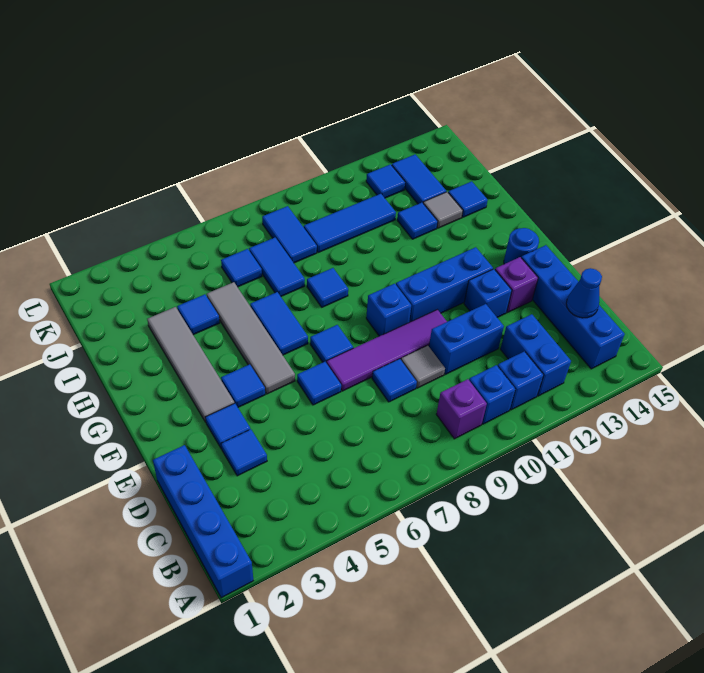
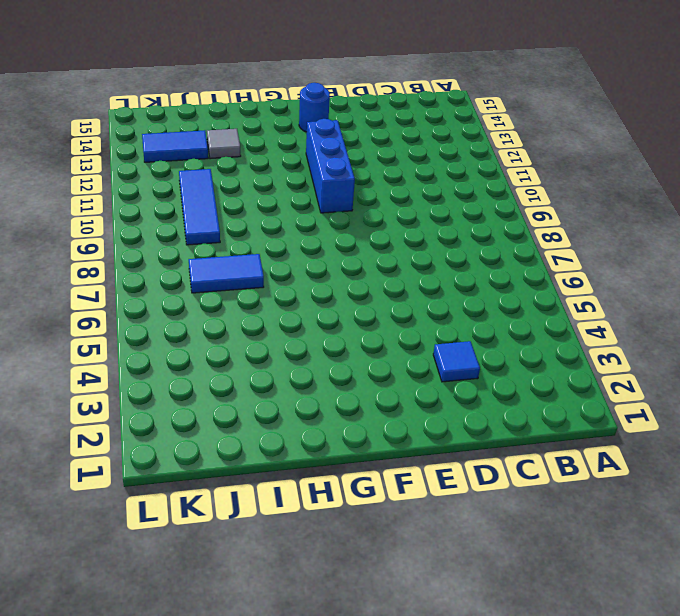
none -> blue brick A1:D1 level 1
none -> purple brick B9 level 1
none -> blue brick B10 level 1
none -> blue brick B11 level 1

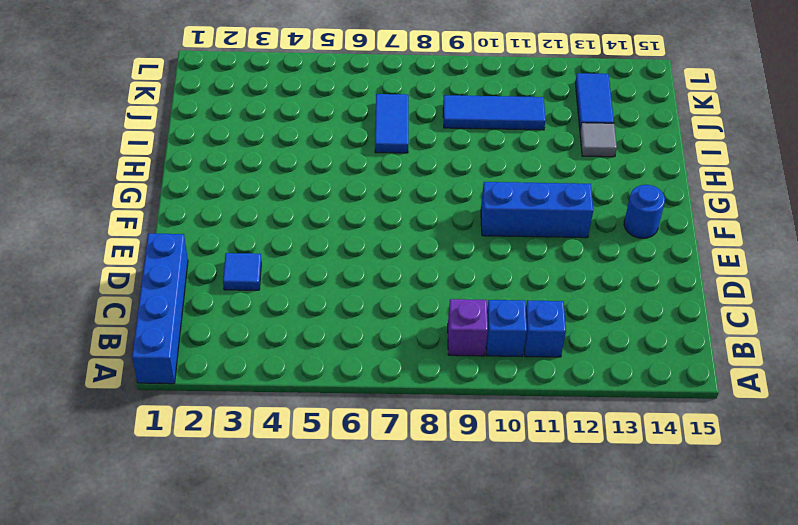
none -> blue brick B12:C12 level 1
none -> blue brick B14:E14 level 1
none -> blue tile D8 level 1
none -> grey tile D9 level 1

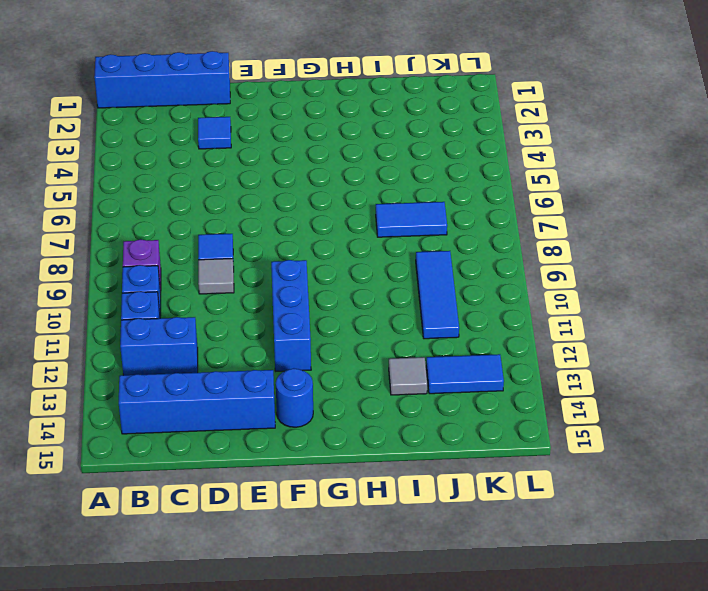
none -> blue brick D10:D11 level 1
none -> blue tile E3 level 1
none -> blue tile E6 level 1
none -> purple tile E7:E10 level 1

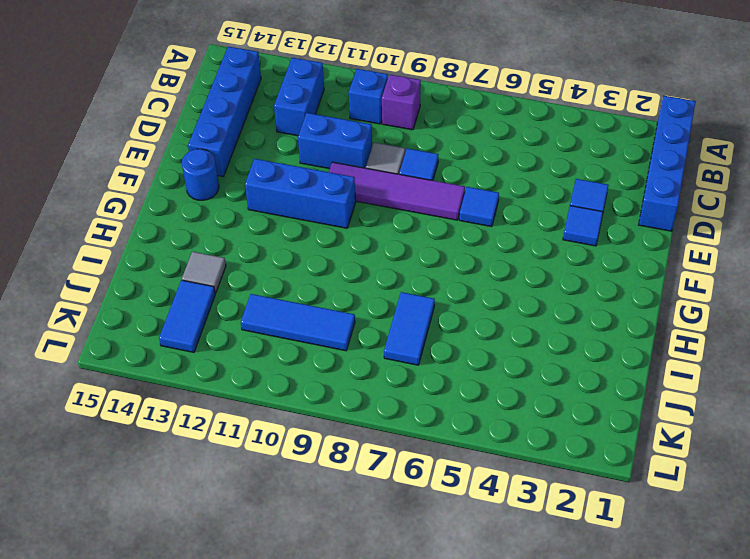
none -> blue brick B11 level 1
none -> blue brick E12 level 1
none -> purple brick E13 level 1
none -> grey tile F3:I3 level 1

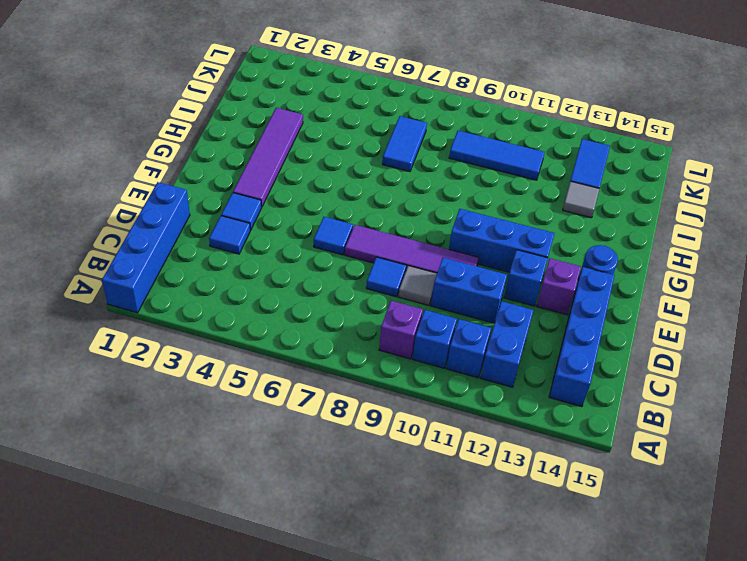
purple tile F3:I3 level 1 -> grey tile F3:I3 level 1
none -> blue tile F4 level 1
none -> grey tile F5:I5 level 1
none -> blue tile F7 level 1
none -> blue brick F9 level 1

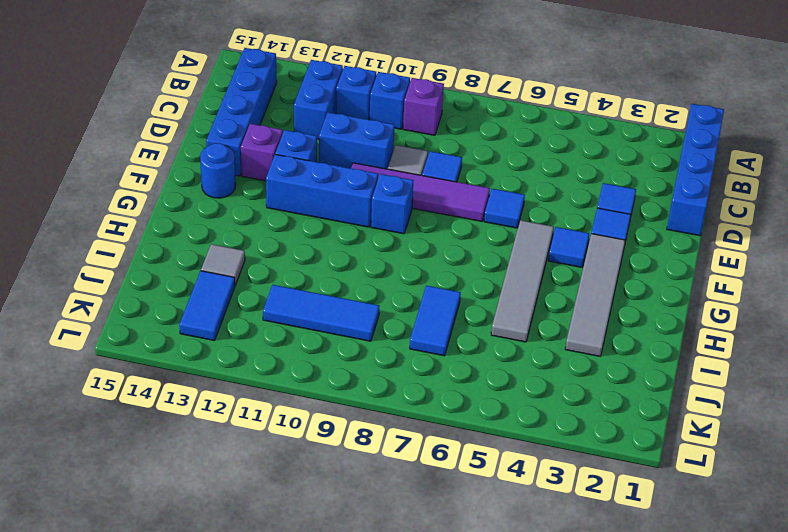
none -> blue tile F7 level 1
none -> blue tile G6:H6 level 1
none -> blue tile H8 level 1
none -> blue tile I4 level 1

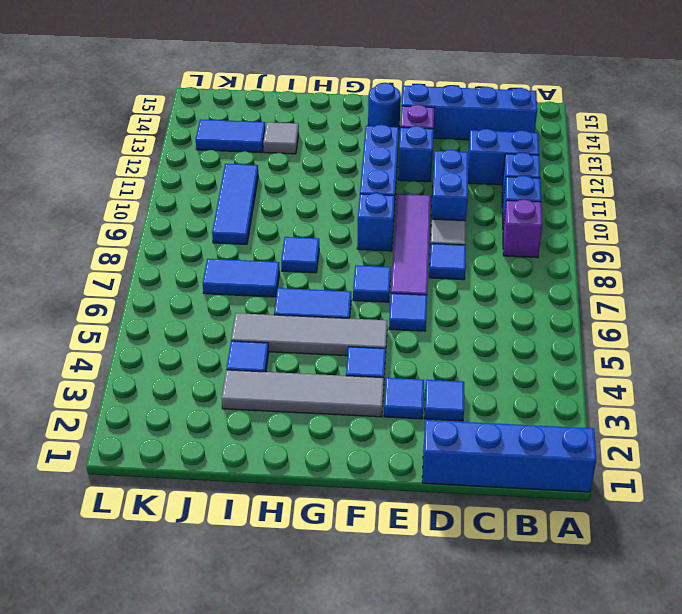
none -> blue tile I12 level 1
none -> blue tile I14 level 1
none -> blue tile J6 level 1
none -> blue tile J8:K8 level 1

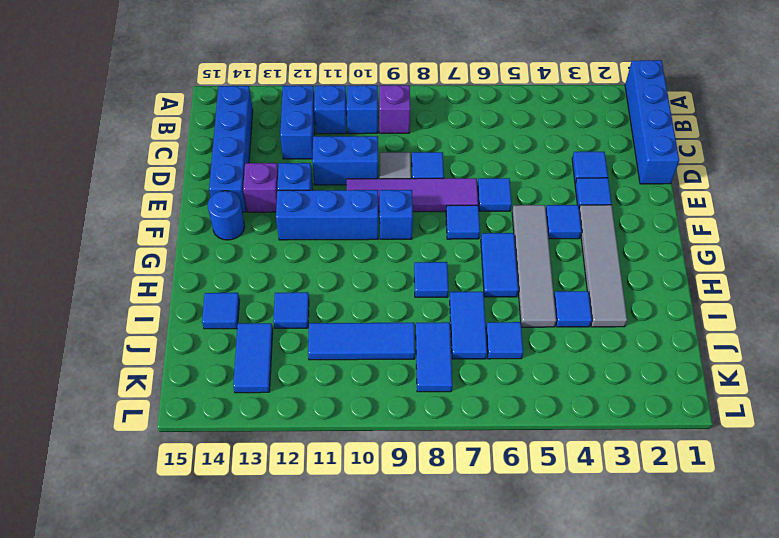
none -> grey tile I13 level 1
none -> blue tile K12 level 1
none -> blue cone C14 level 2

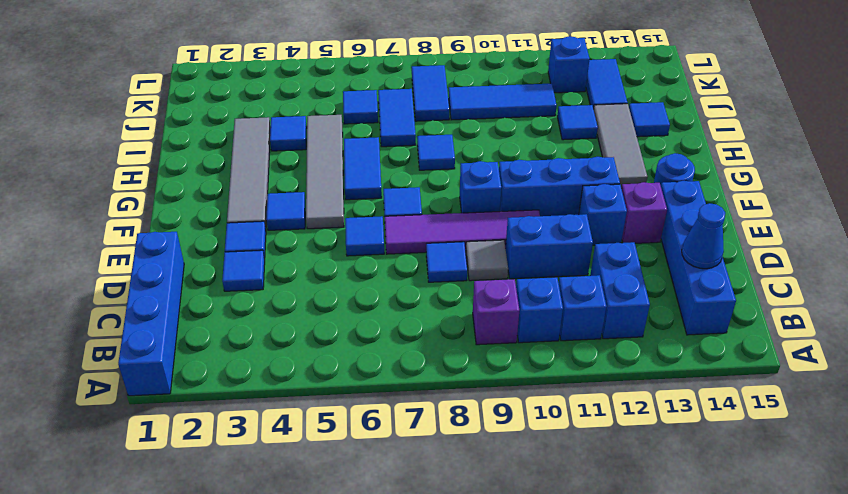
grey tile G13:I13 level 1 -> grey tile I13 level 1
blue brick K12 level 1 -> blue tile K12 level 1

